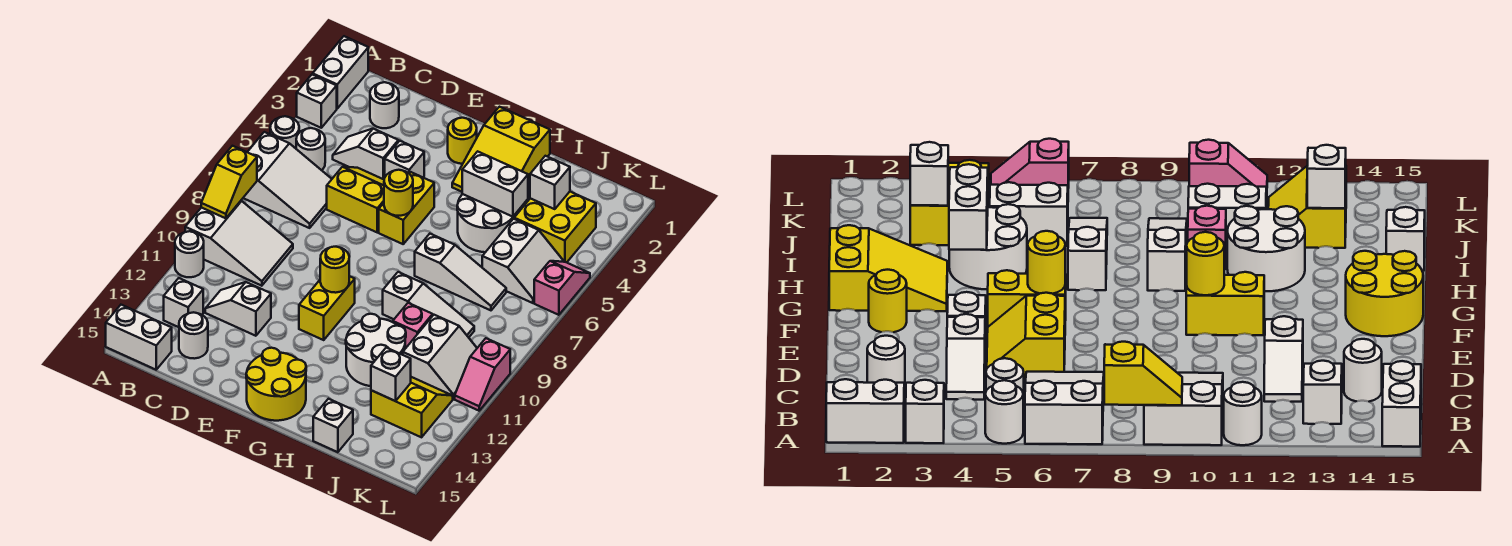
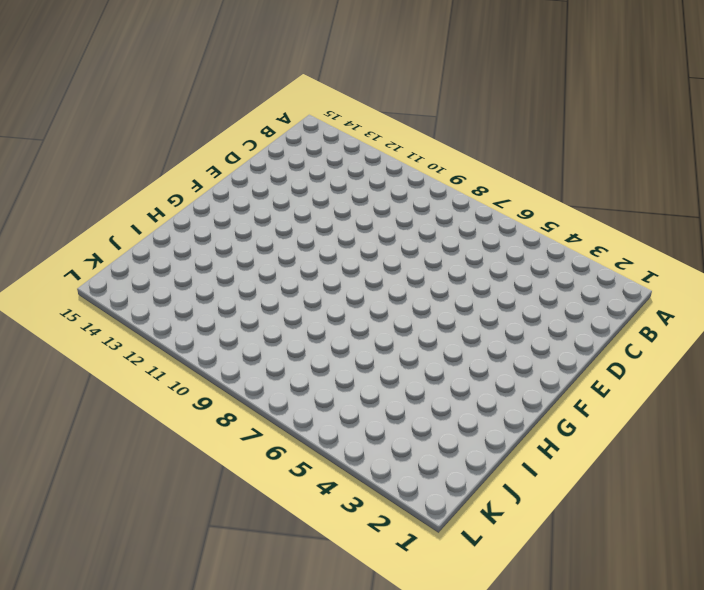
none -> white brick A1:A2 level 1
none -> white brick A3 level 1
none -> white round brick A5 level 1
none -> white slope A6:C7 level 1 top A

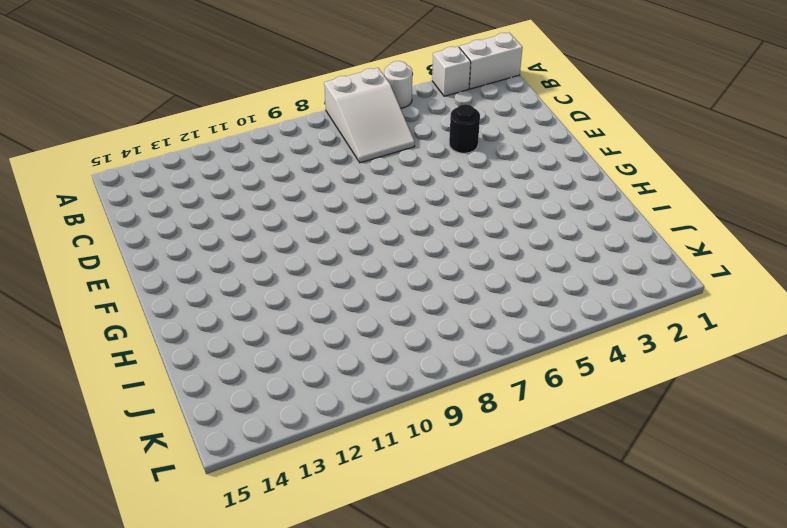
black round brick D4 level 1 -> white slope C4:D4 level 1 top D
none -> white slope A9:C10 level 1 top A
none -> white round brick A11 level 1
none -> white brick A15:B15 level 1
none -> white round brick B5 level 1

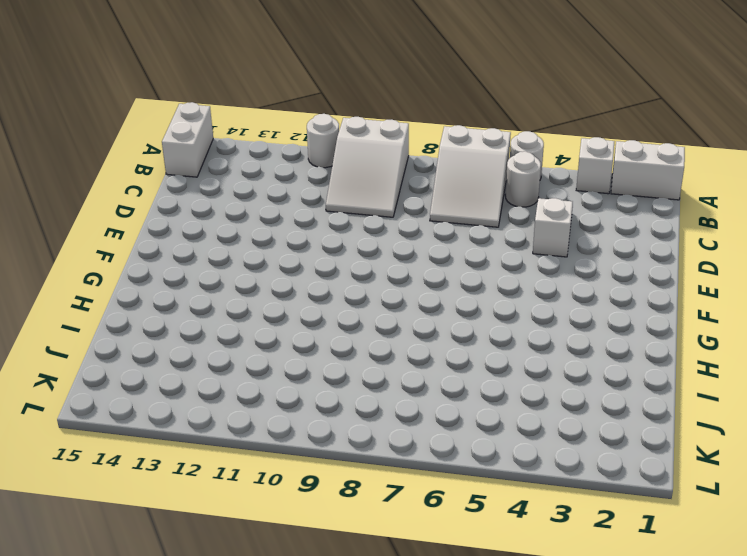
none -> white brick B13 level 1
none -> white round brick C2 level 1
none -> white slope C12:D12 level 1 top D
none -> white round brick C14 level 1

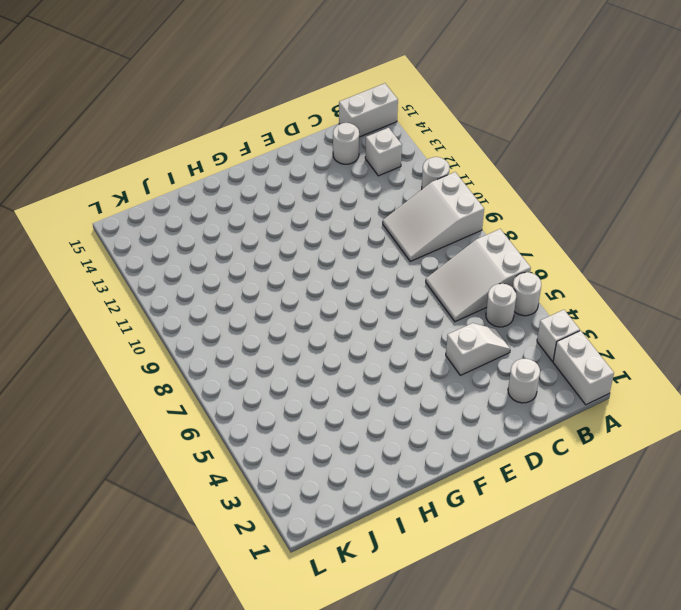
none -> white slope C12:D12 level 1 top D
none -> yellow slope D5:E6 level 1 top 6
none -> white brick E4 level 1
none -> yellow round brick F2 level 1

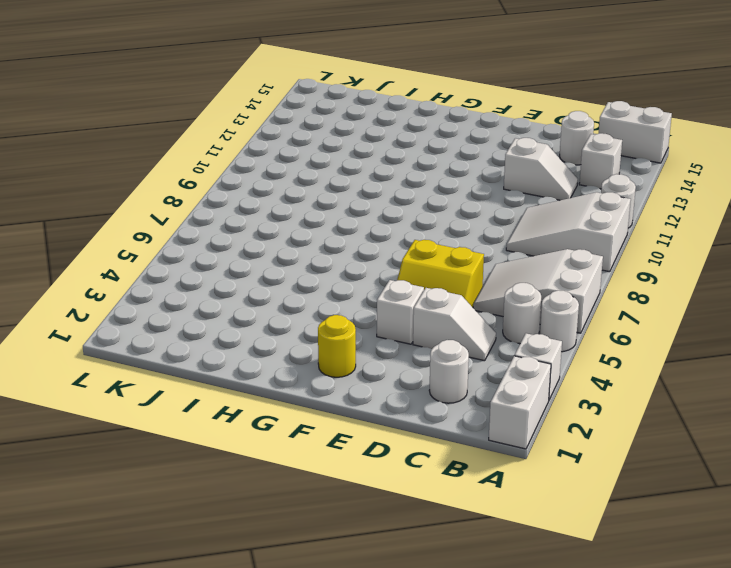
none -> yellow brick F5:F6 level 1
none -> yellow brick F10:F11 level 1
none -> yellow round brick F14:G15 level 1
none -> yellow slope G1:H3 level 1 top 1

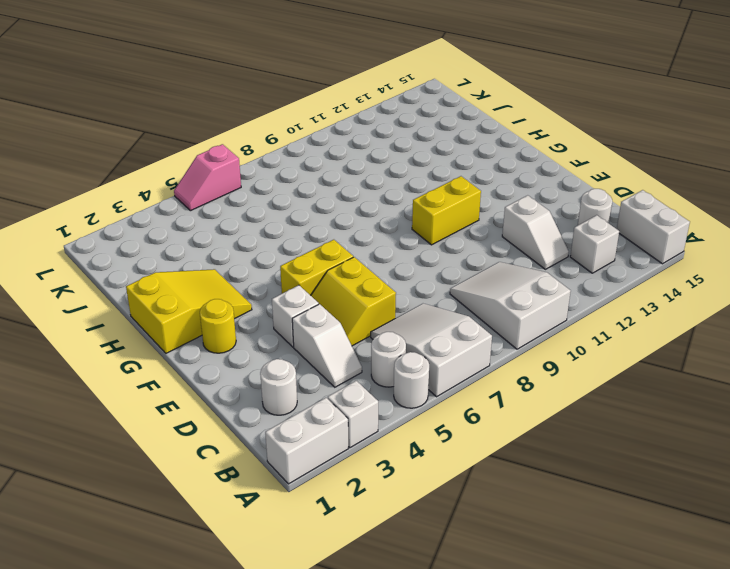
none -> white round brick A11 level 1
none -> yellow round brick F14:G15 level 1
none -> white round brick H4:I5 level 1
none -> white slope H7:J7 level 1 top H

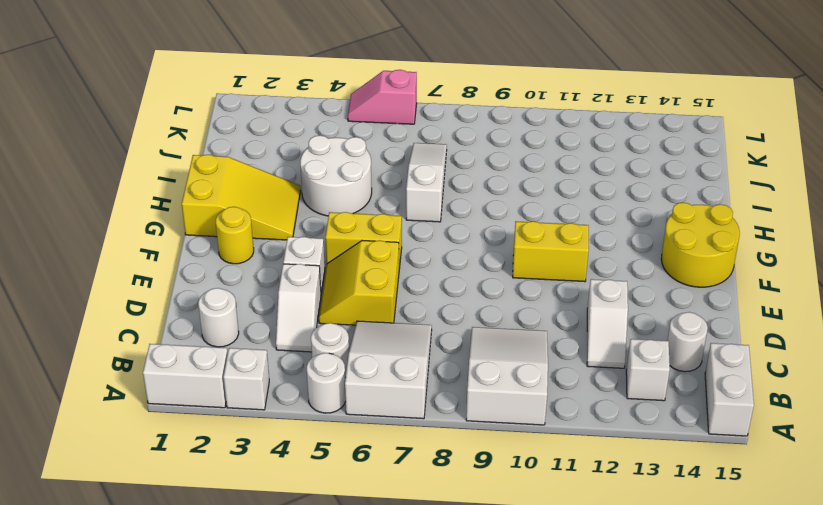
none -> white round brick A11 level 1
none -> white slope H9:J9 level 1 top H
none -> white round brick H11:I12 level 1
none -> pink brick I10 level 1

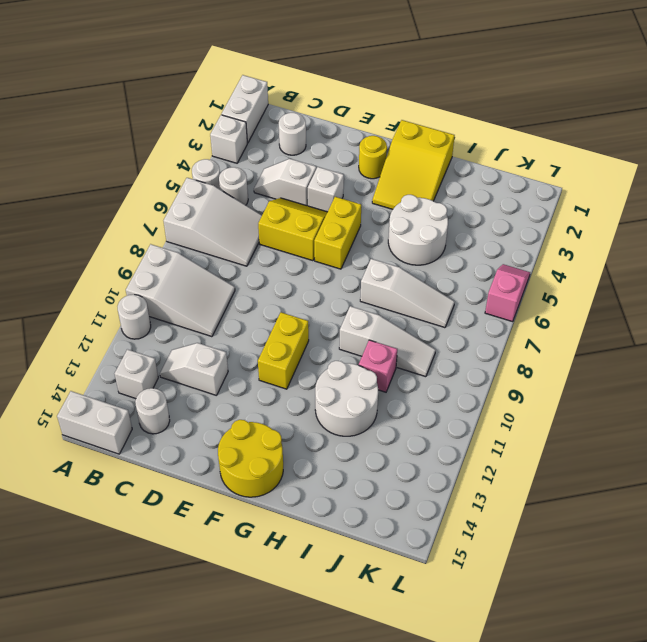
none -> white brick I15 level 1
none -> yellow brick J3:K4 level 1
none -> white slope J5:K6 level 1 top J
none -> white slope J10:K11 level 1 top J

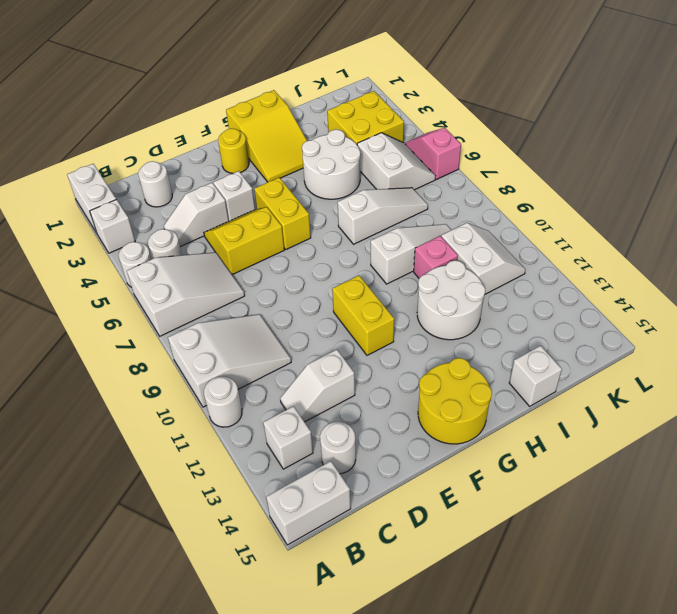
none -> yellow slope J12:K13 level 1 top 13
none -> pink slope L10:L11 level 1 top 10
none -> yellow slope A8:A9 level 2 top 8
none -> yellow round brick F6 level 2

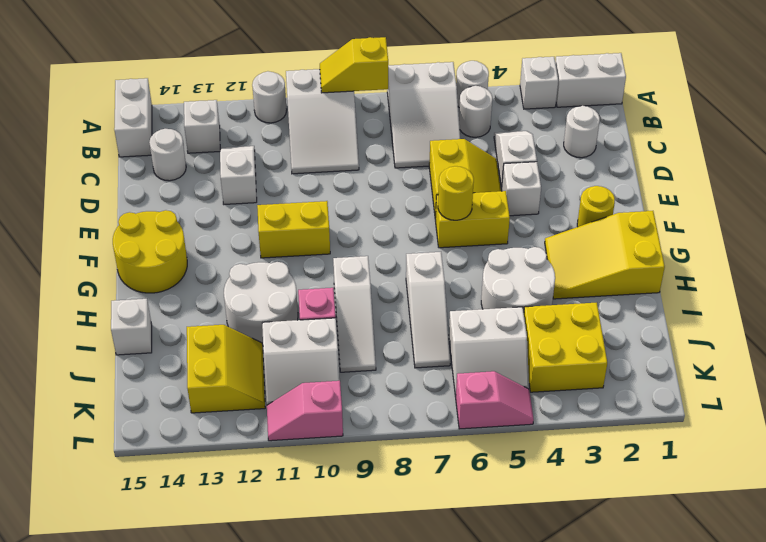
none -> yellow round brick F10 level 2
none -> white brick H4:I4 level 2
none -> white brick J3 level 2
none -> white brick J13 level 2

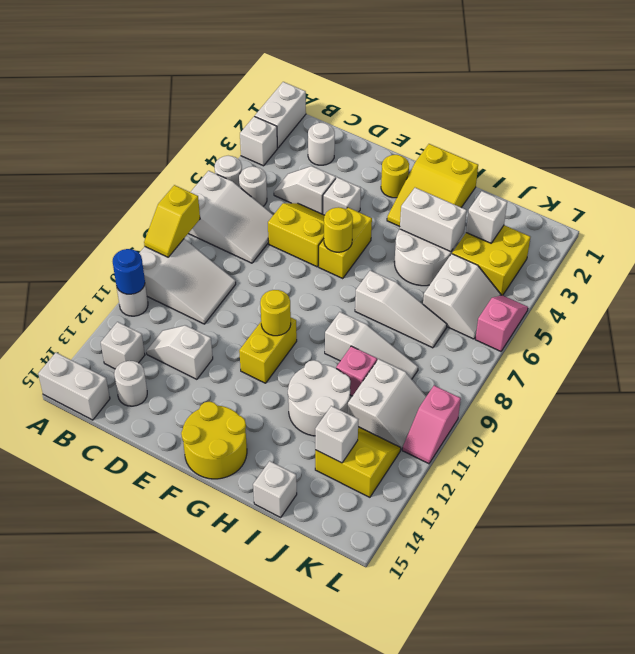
blue round brick A11 level 2 -> none

